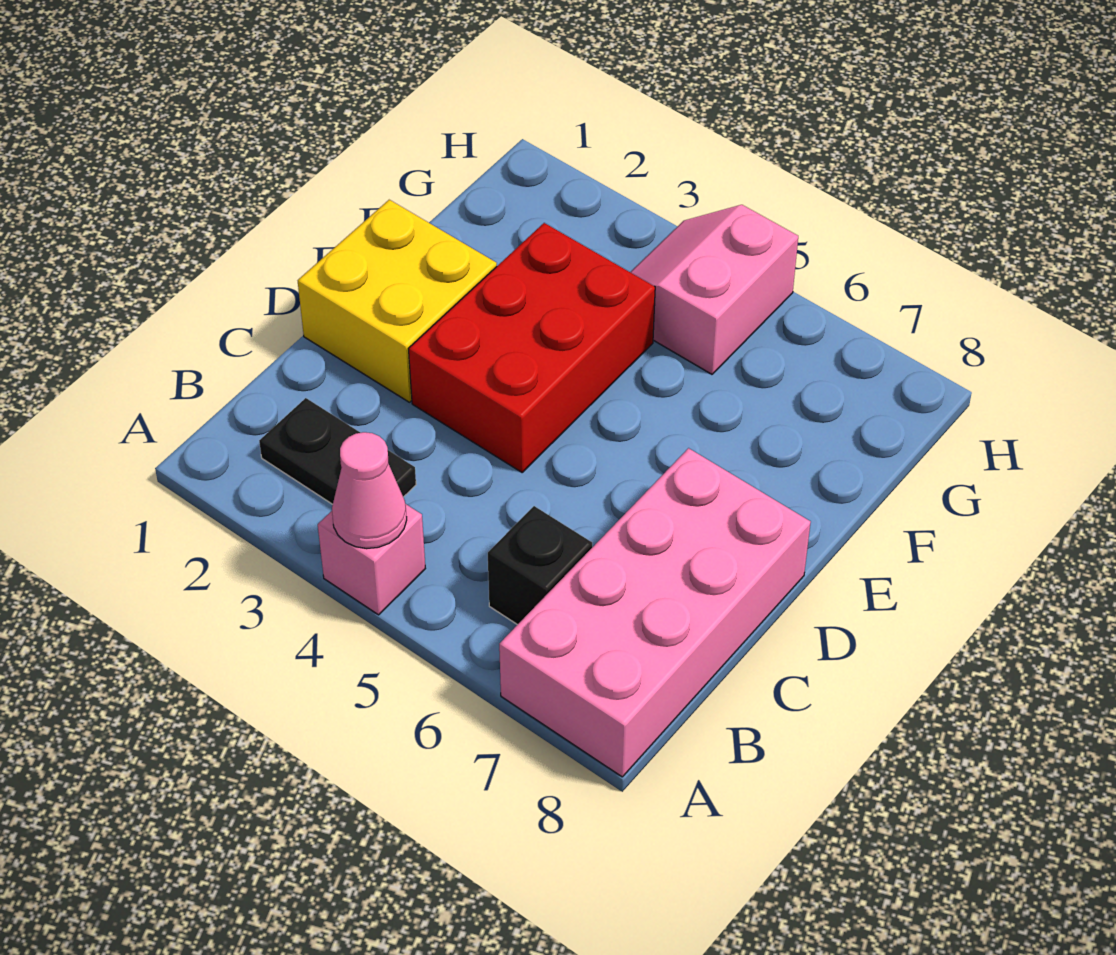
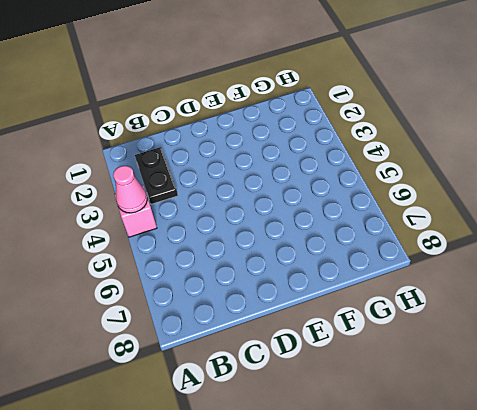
none -> pink brick A7:D8 level 1
none -> black brick B6 level 1

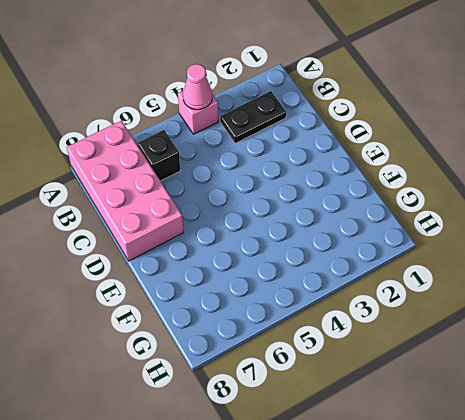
none -> yellow brick D1:E2 level 1
none -> red brick D3:F4 level 1

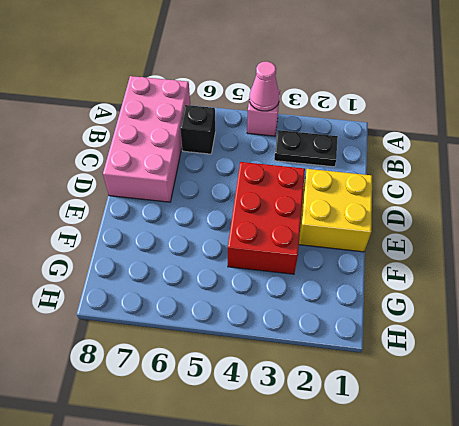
none -> pink slope G4:H5 level 1 top 5

